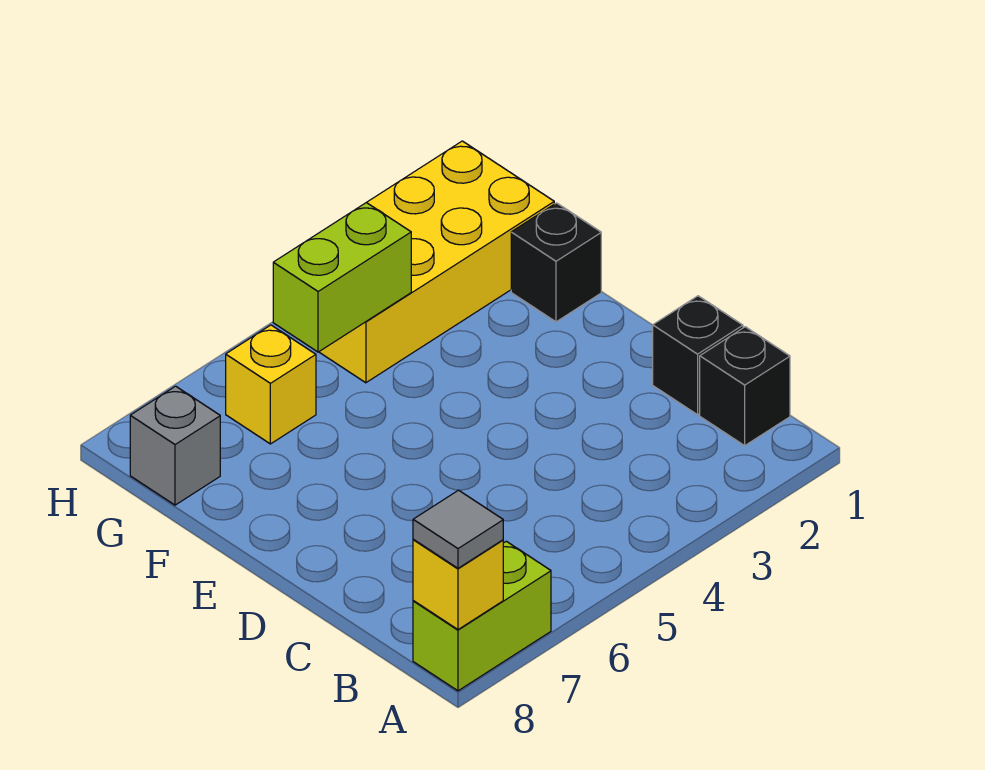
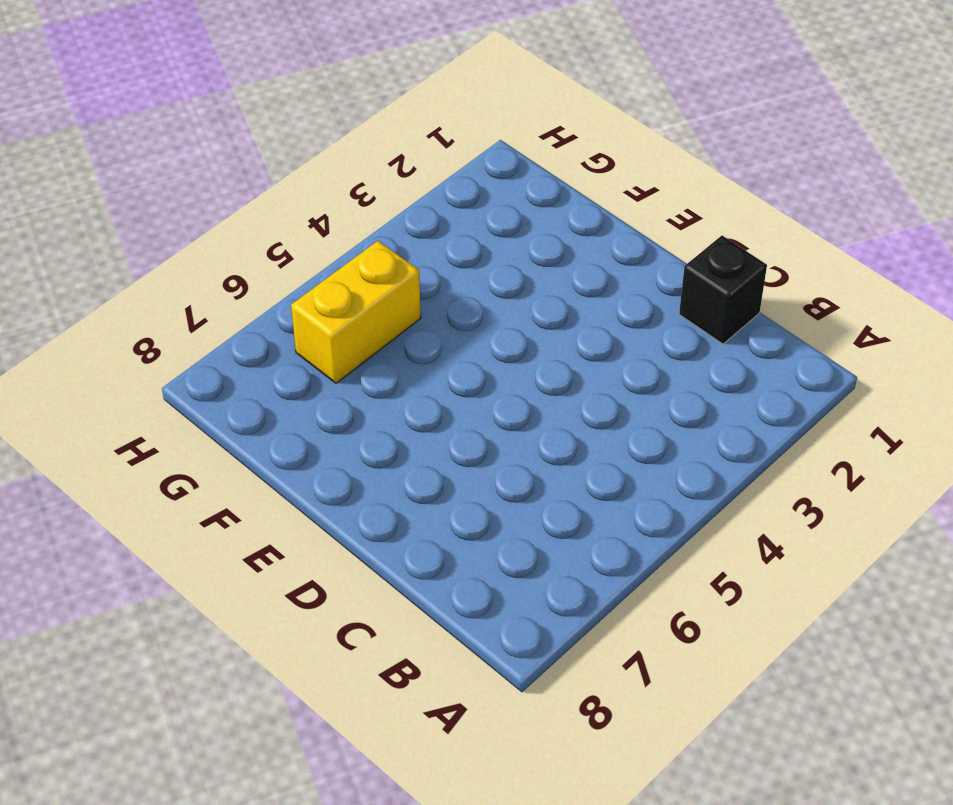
yellow brick G5:G6 level 1 -> yellow brick G6 level 1
none -> lime brick A7:A8 level 1
none -> black brick B1 level 1

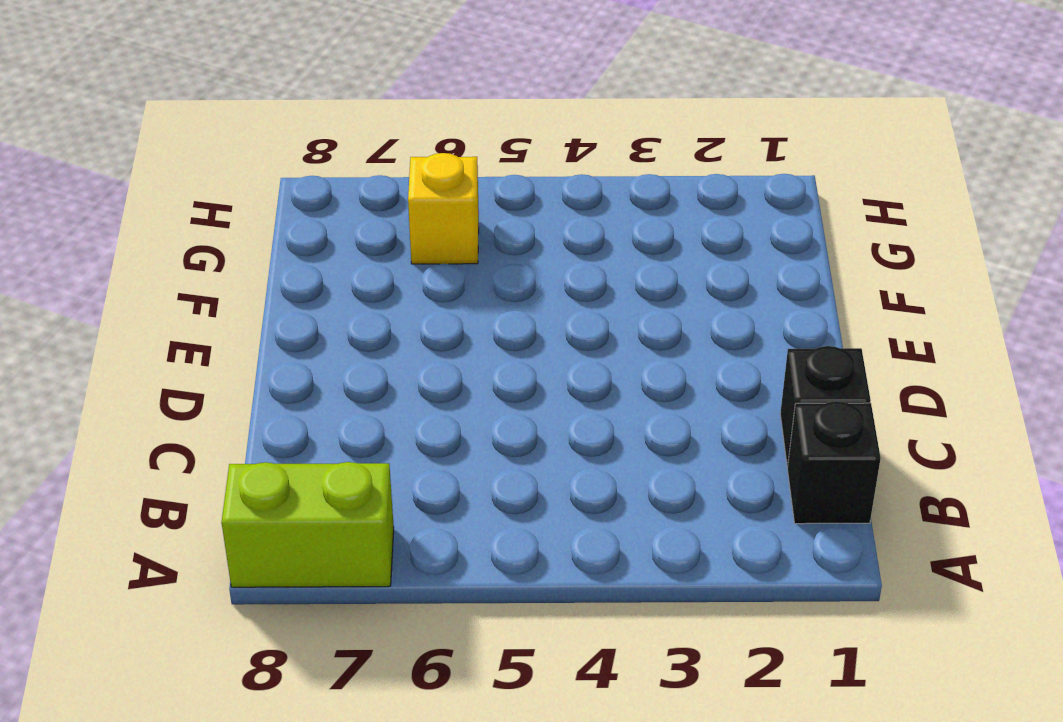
none -> black brick F1 level 1
none -> yellow brick G1:H4 level 1

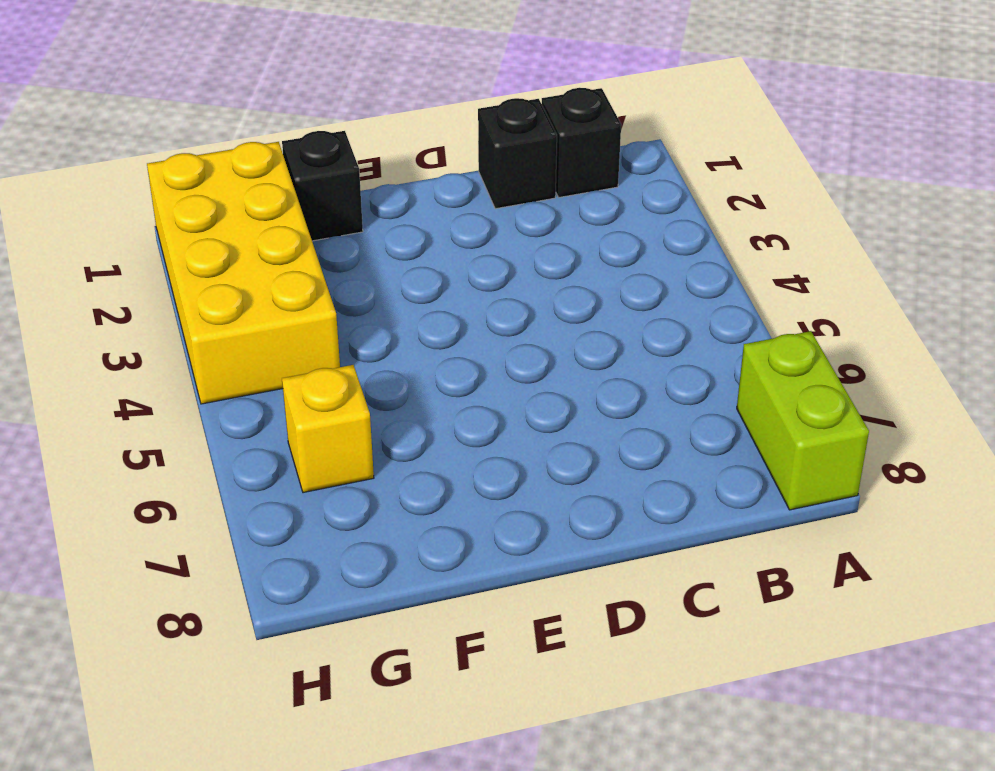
none -> grey brick G8 level 1
none -> yellow brick A8 level 2

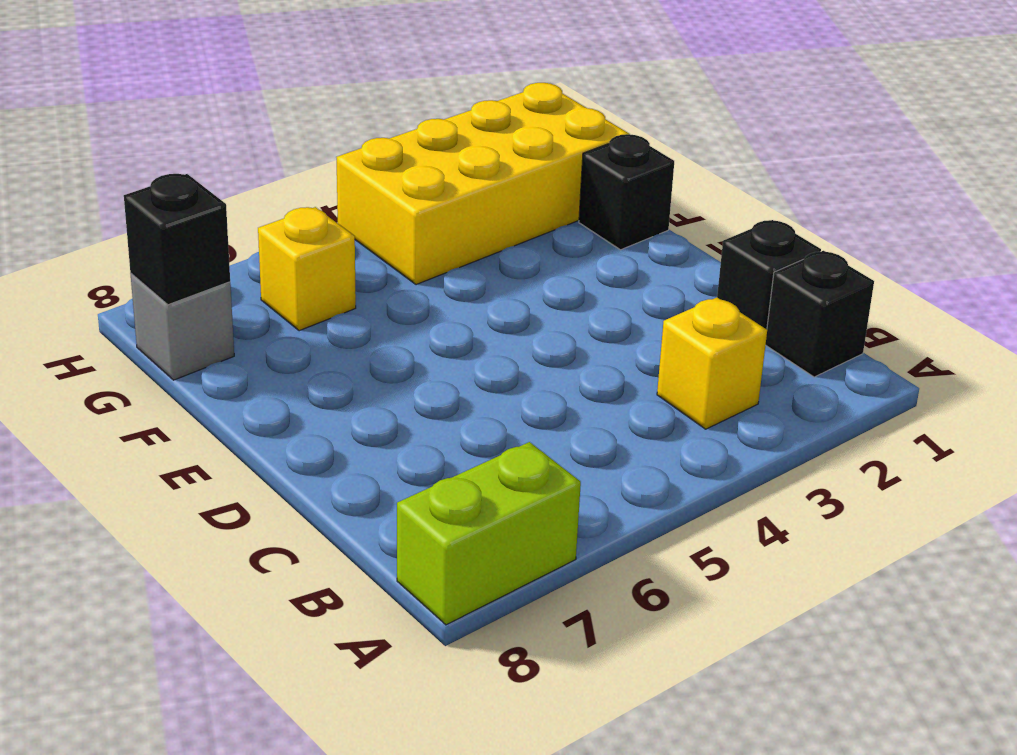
yellow brick B3 level 1 -> yellow brick A8 level 2
black brick G8 level 2 -> none
none -> lime brick G4:G5 level 2
none -> grey tile A8 level 3

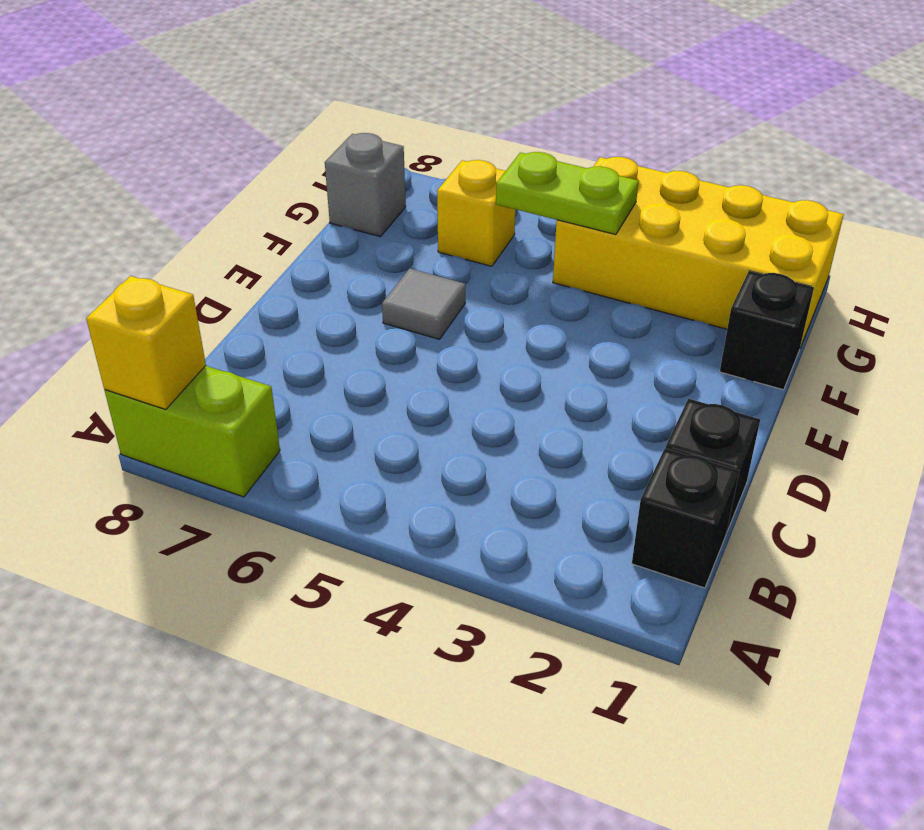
grey tile E6 level 1 -> grey tile A8 level 3
lime plate G4:G5 level 2 -> lime brick G4:G5 level 2

